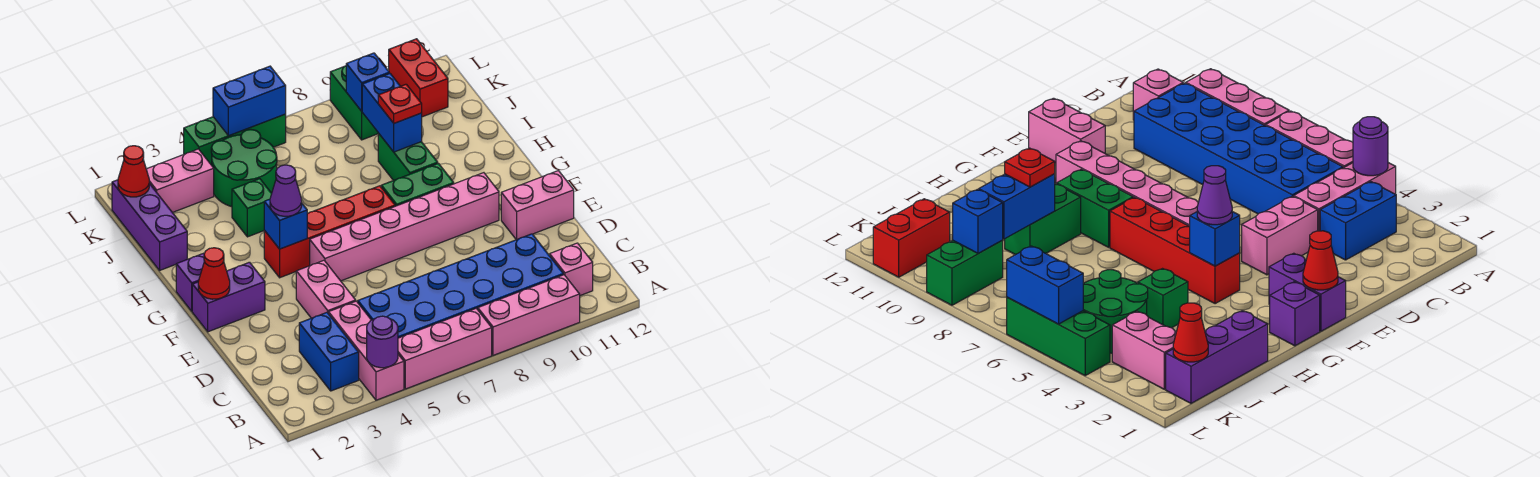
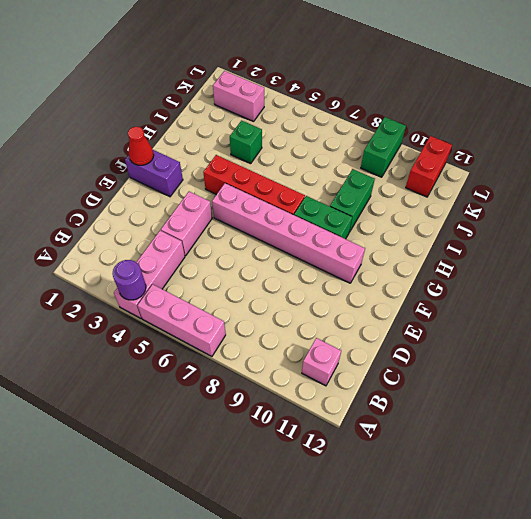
none -> pink brick A8:A10 level 1
none -> blue brick B3:C3 level 1
none -> blue brick B5:C10 level 1
none -> pink brick E11:E12 level 1

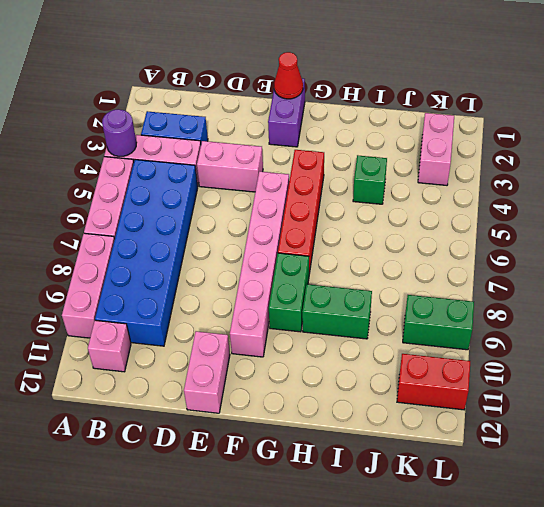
none -> purple brick G1 level 1
none -> purple brick I1:K1 level 1
none -> green round brick J4:K5 level 1
none -> green brick L4:L6 level 1

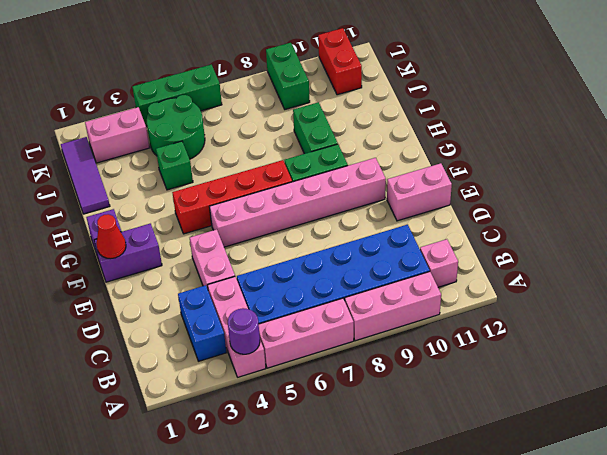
purple tile I1:K1 level 1 -> purple brick I1:K1 level 1
none -> blue brick G4 level 2
none -> blue brick I9:J9 level 2
none -> red cone K1 level 2
none -> blue brick K9 level 2

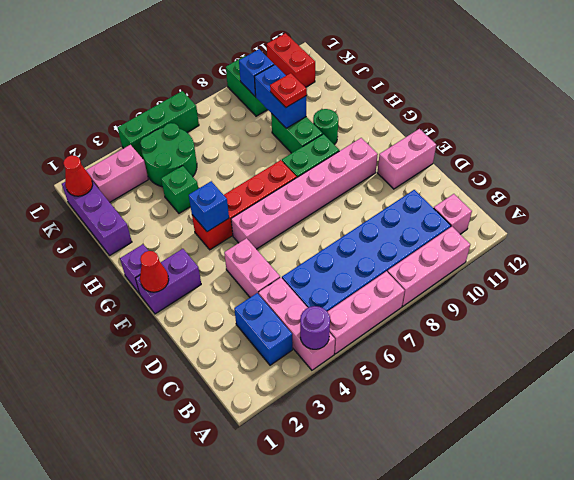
green round brick H10 level 1 -> none
none -> blue brick L5:L6 level 2
none -> purple cone G4 level 3

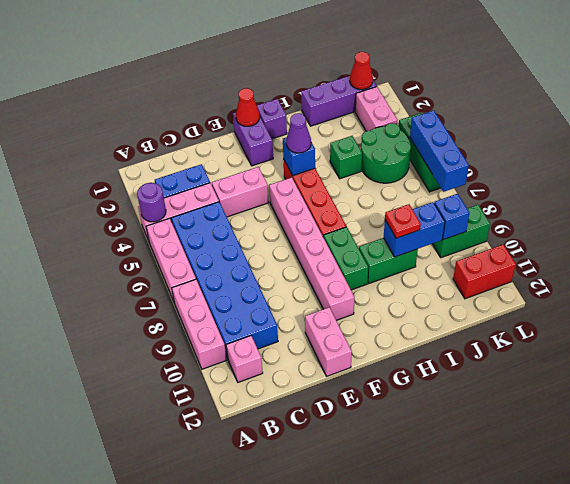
blue brick L5:L7 level 2 -> blue brick L5:L6 level 2

